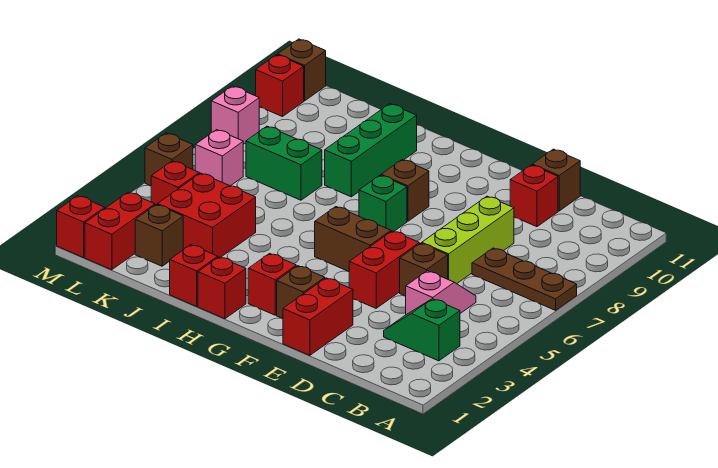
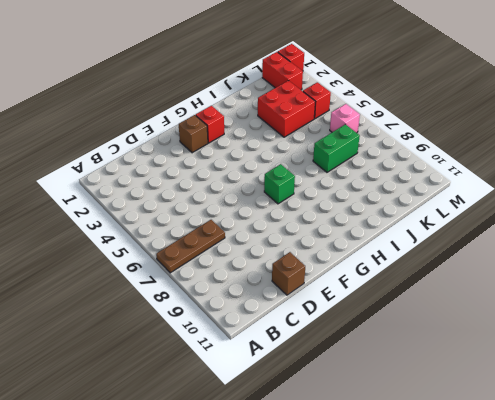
none -> green slope B3:C3 level 1 top B
none -> pink slope C4:C5 level 1 top 4
none -> brown brick D5 level 1

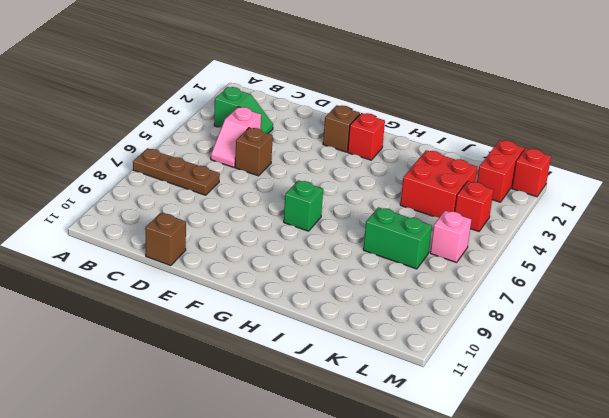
none -> lime brick D6:D8 level 1
none -> red brick D10 level 1
none -> red brick E1:E2 level 1

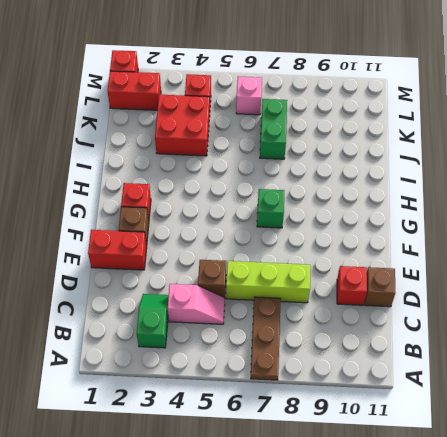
none -> red brick E4:E5 level 1
none -> brown brick F5:G5 level 1
none -> brown brick G8 level 1

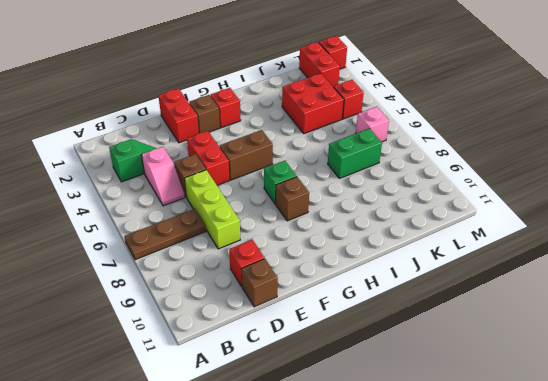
none -> red brick H1 level 1
none -> red brick I1 level 1
none -> green brick I8:I10 level 1

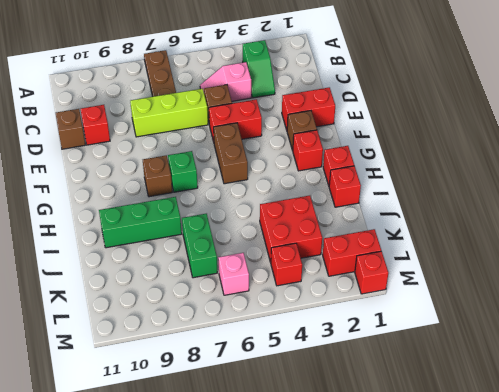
none -> brown brick K2 level 1
none -> brown brick M5 level 1
none -> pink brick M8 level 1

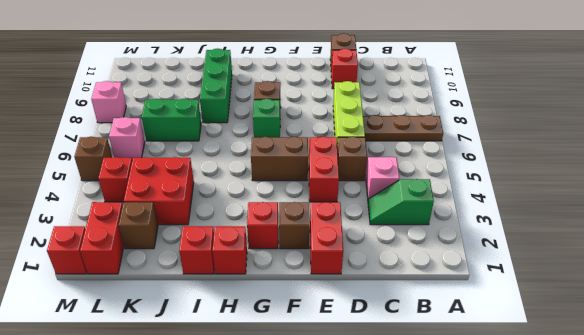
none -> red brick M10 level 1
none -> brown brick M11 level 1

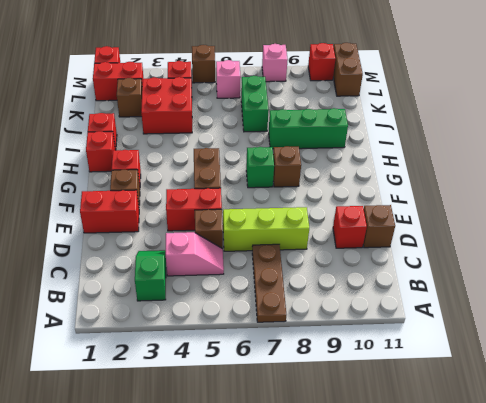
brown brick L11:M11 level 1 -> brown brick M11 level 1

